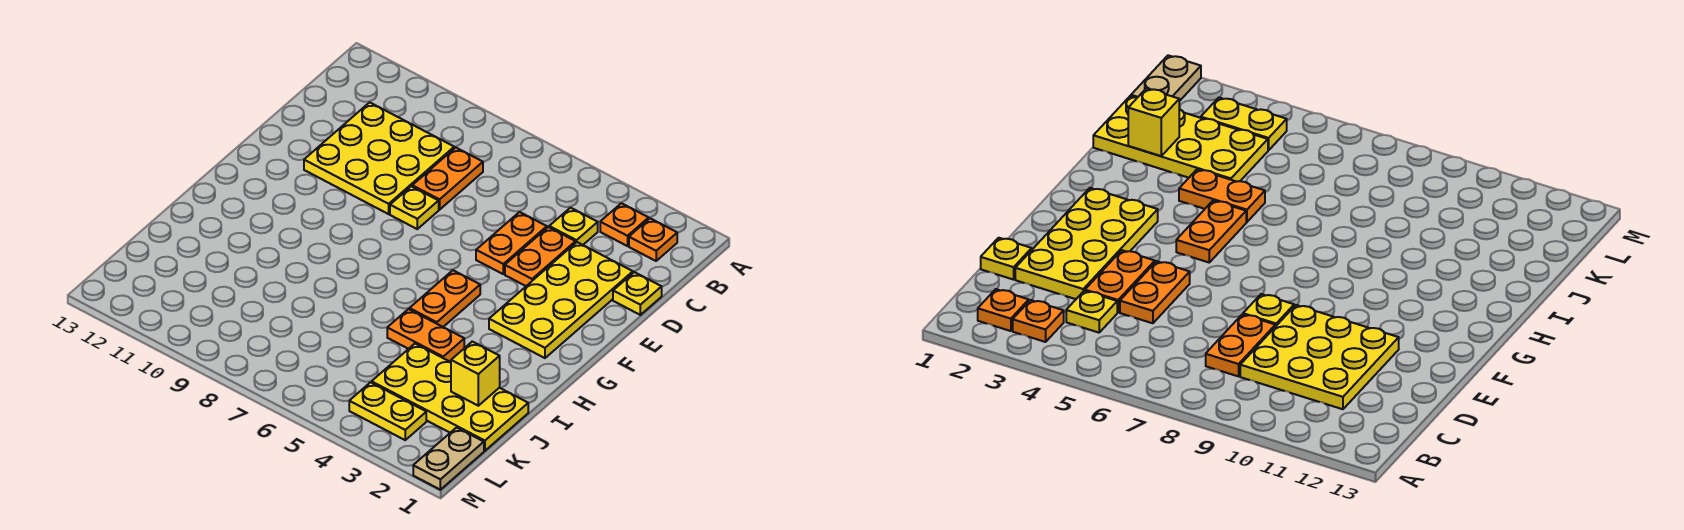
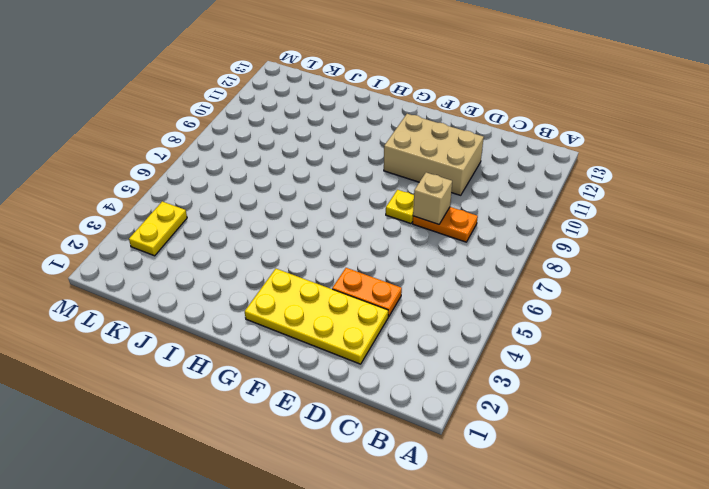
tan brick D8 level 2 -> none
tan brick D10:F11 level 1 -> yellow plate C9:E11 level 1
none -> orange plate B2 level 1
none -> orange plate B3 level 1
none -> yellow plate C4 level 1

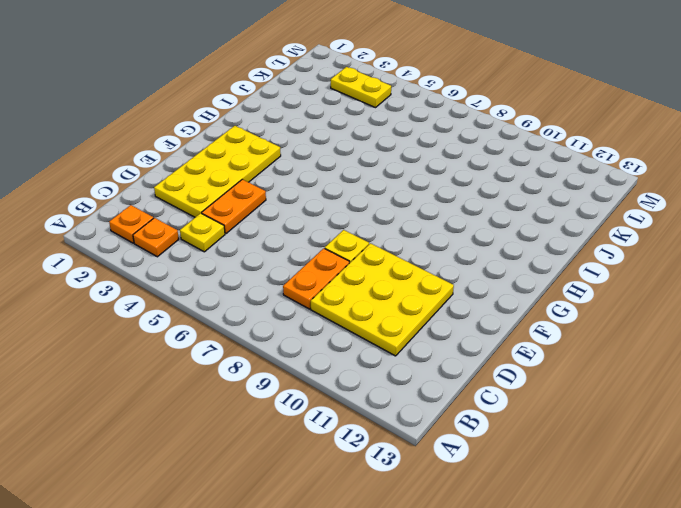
none -> yellow plate D1 level 1
none -> orange plate D5:E5 level 1
none -> orange plate G5:H5 level 1

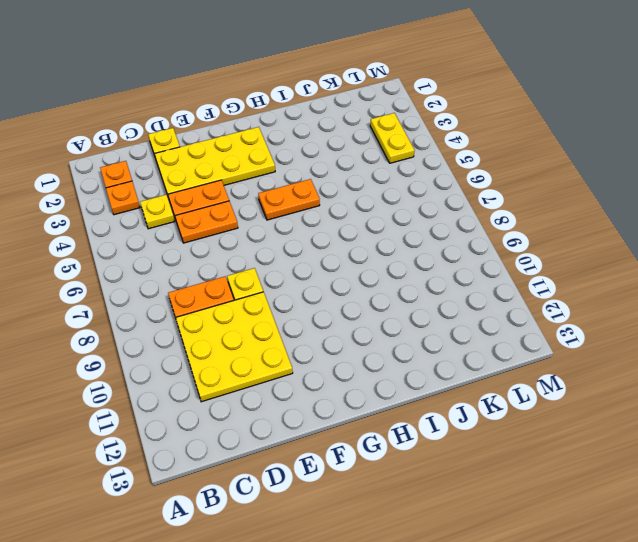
none -> orange plate I4:I5 level 1
none -> yellow plate J1:K4 level 1
none -> tan plate L1:M1 level 1

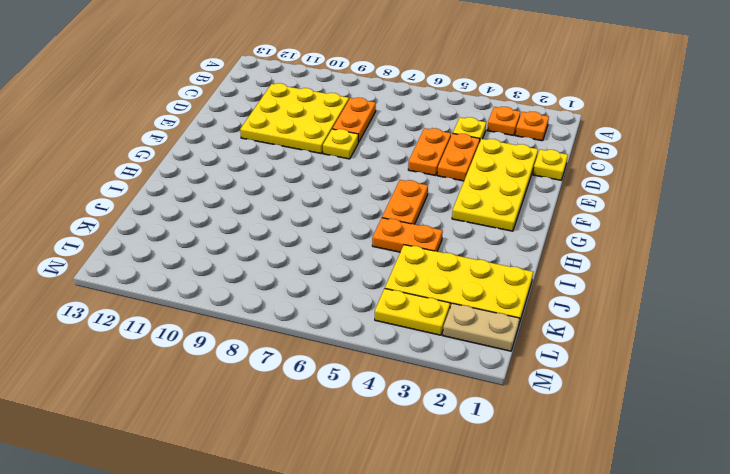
tan plate L1:L2 level 1 -> tan plate L1:M1 level 1
none -> yellow brick J2 level 2

